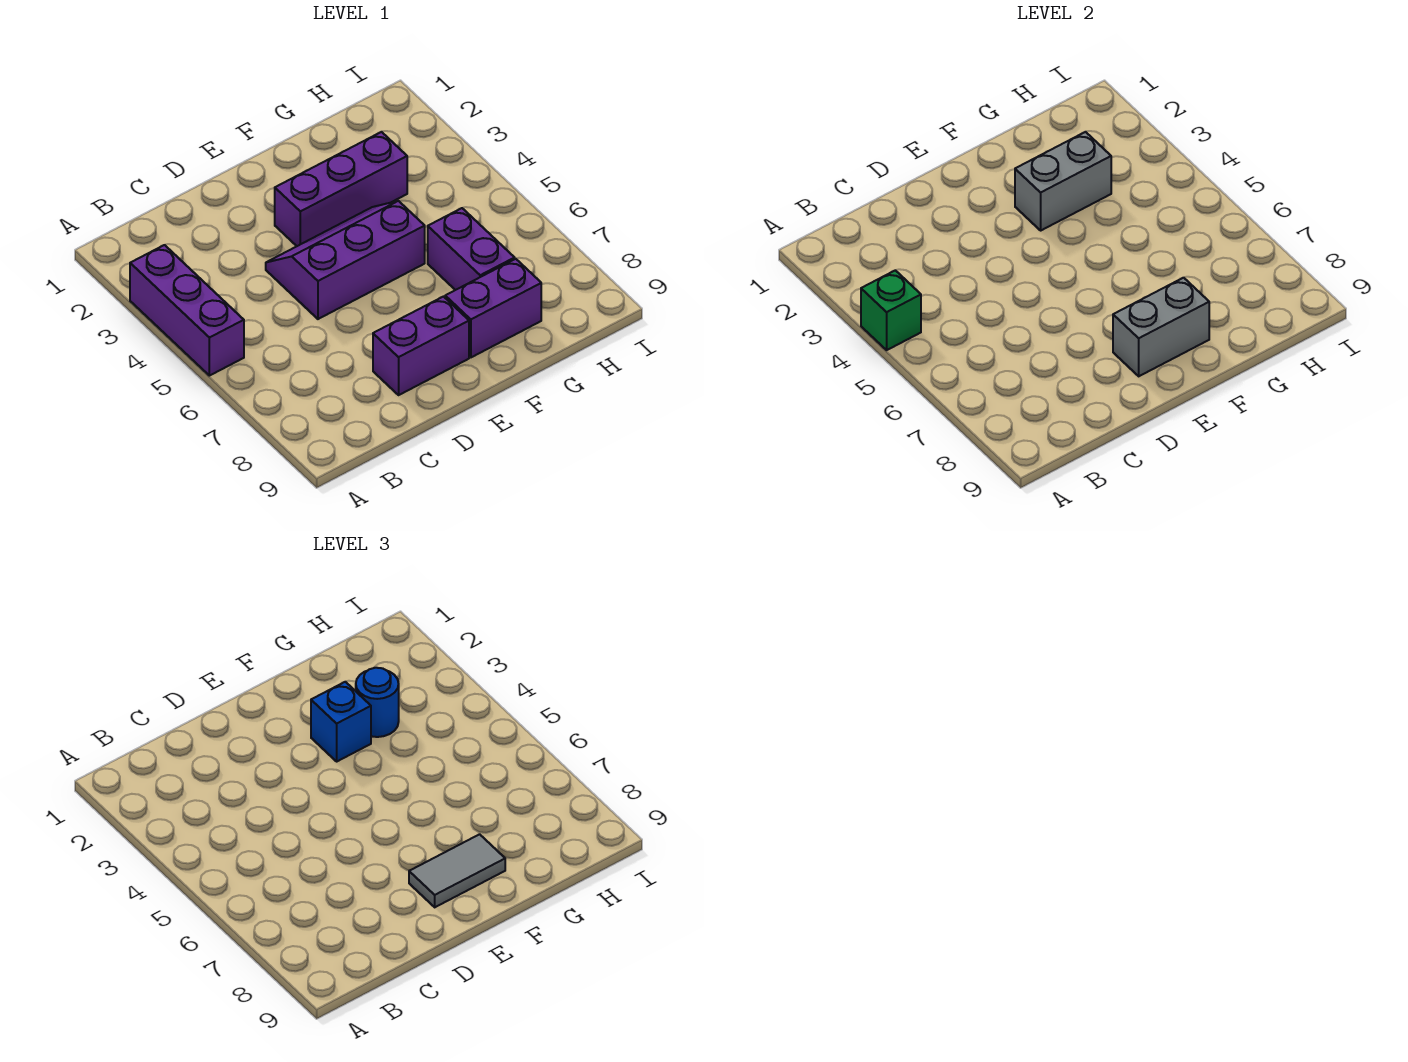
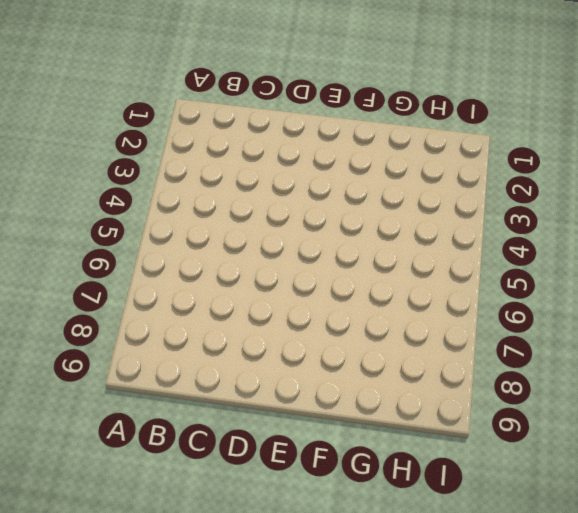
none -> purple brick A3:A5 level 1
none -> purple slope D4:F5 level 1 top 5
none -> purple brick D8:E8 level 1

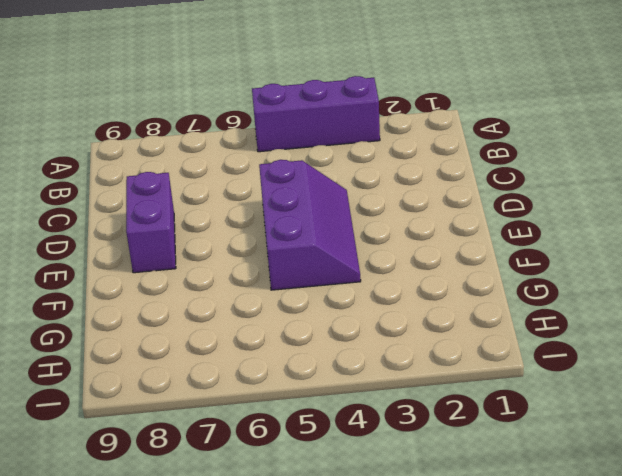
none -> purple brick E3:G3 level 1
none -> purple brick F8:G8 level 1
none -> purple brick G6:G7 level 1

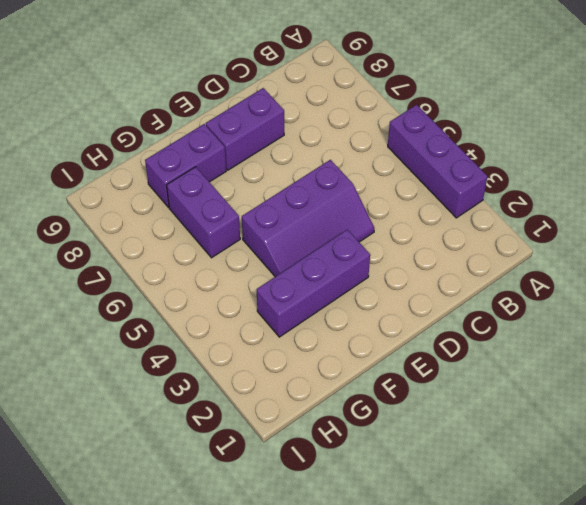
none -> green brick A4 level 2
none -> grey brick E8:F8 level 2
none -> grey brick F3:G3 level 2

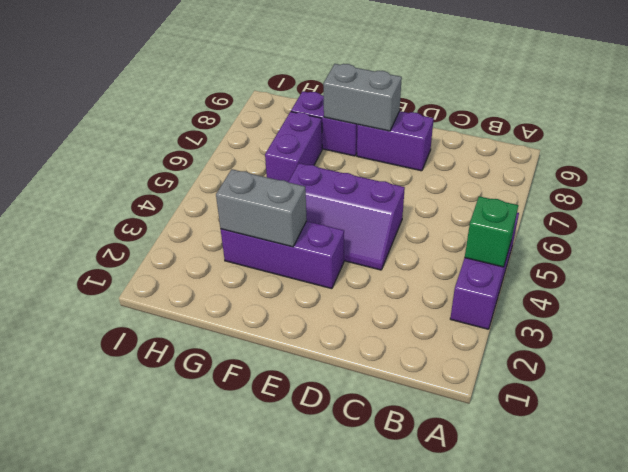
none -> grey tile E8:F8 level 3
none -> blue brick F3 level 3
none -> blue round brick G3 level 3

